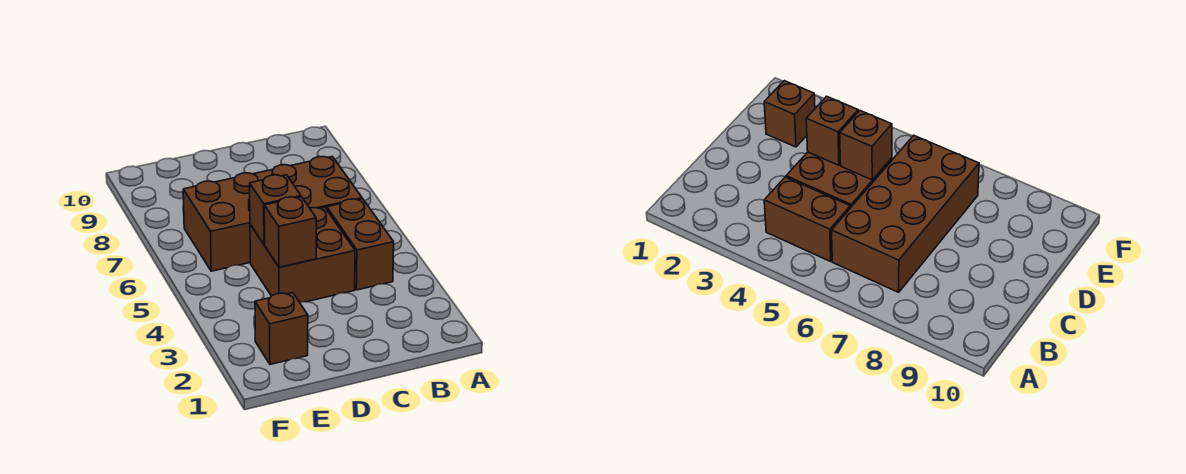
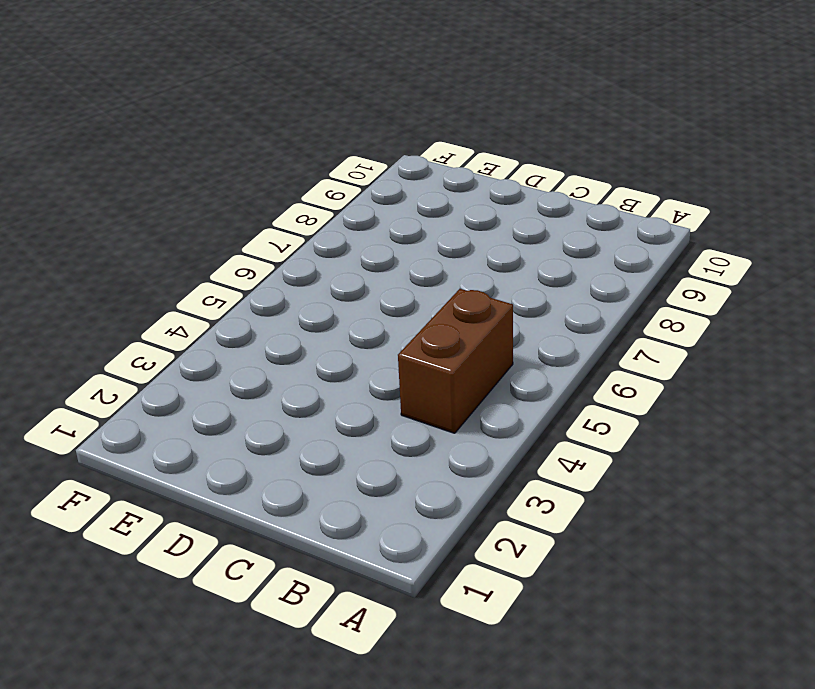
none -> brown brick B6:E7 level 1
none -> brown brick C4:D5 level 1

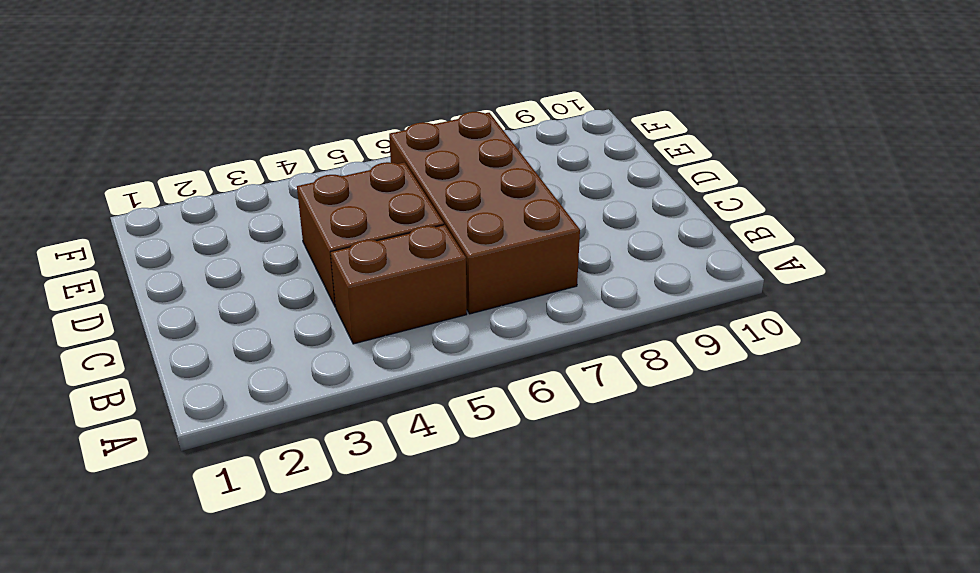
none -> brown brick E2 level 1
none -> brown brick D4 level 2

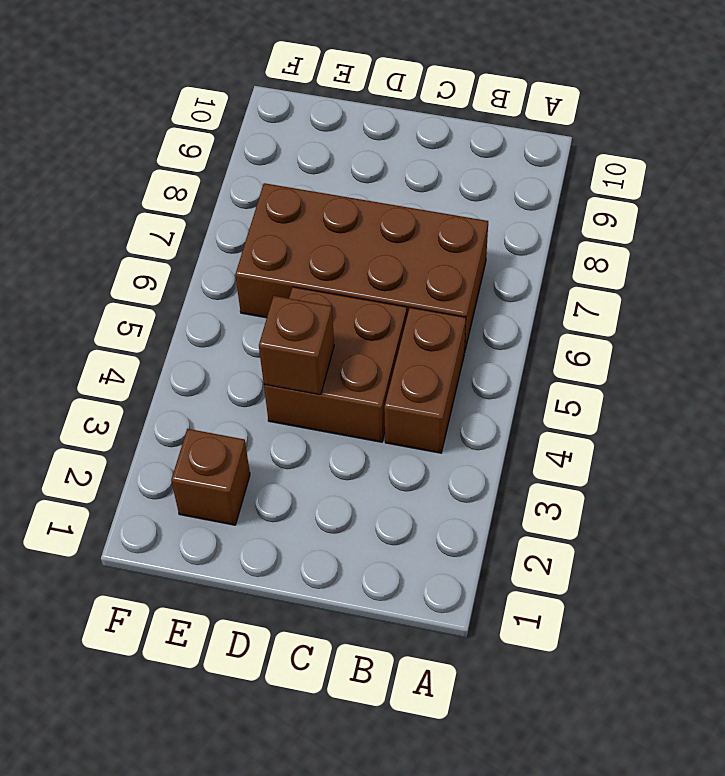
none -> brown brick D5 level 2

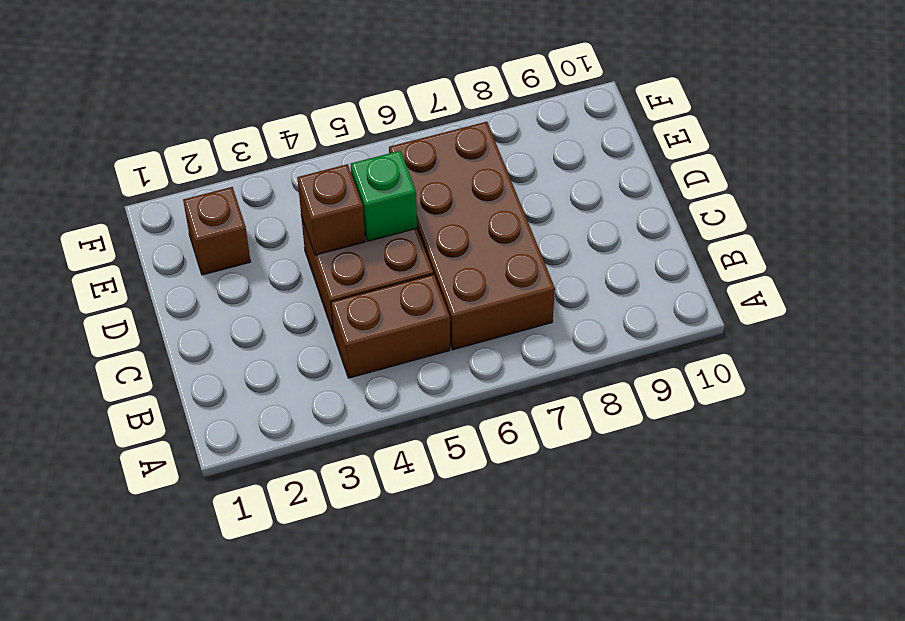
green brick D5 level 2 -> brown brick D5 level 2

